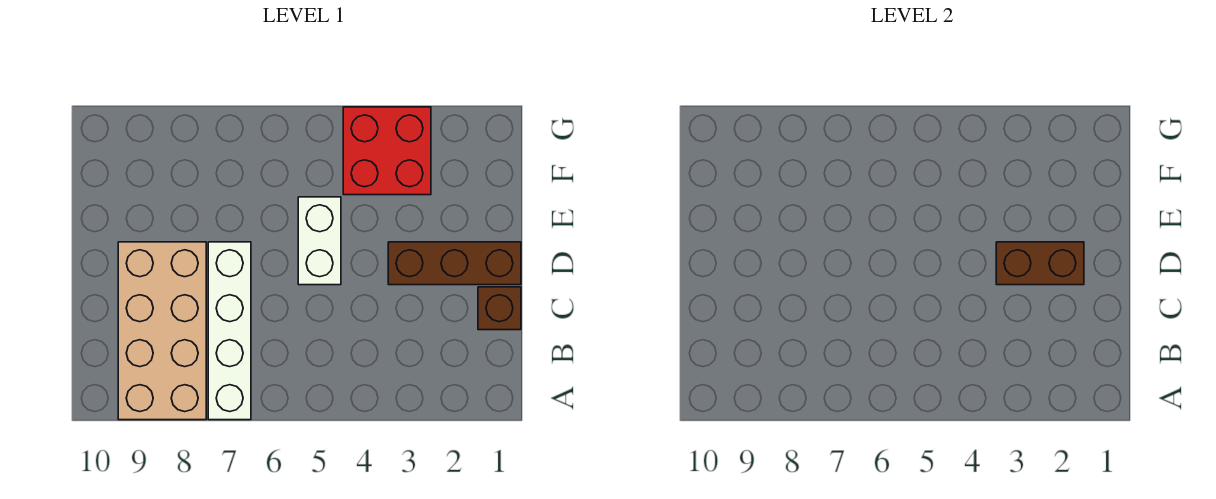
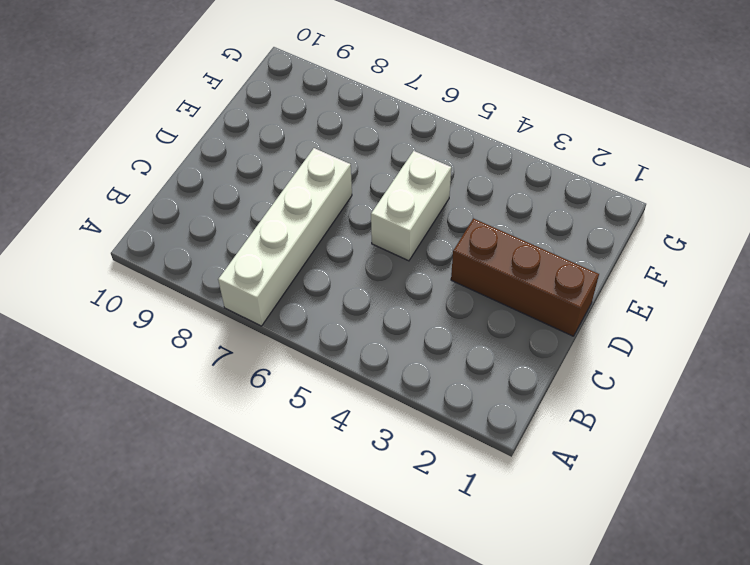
none -> tan brick A8:D9 level 1
none -> brown brick C1 level 1

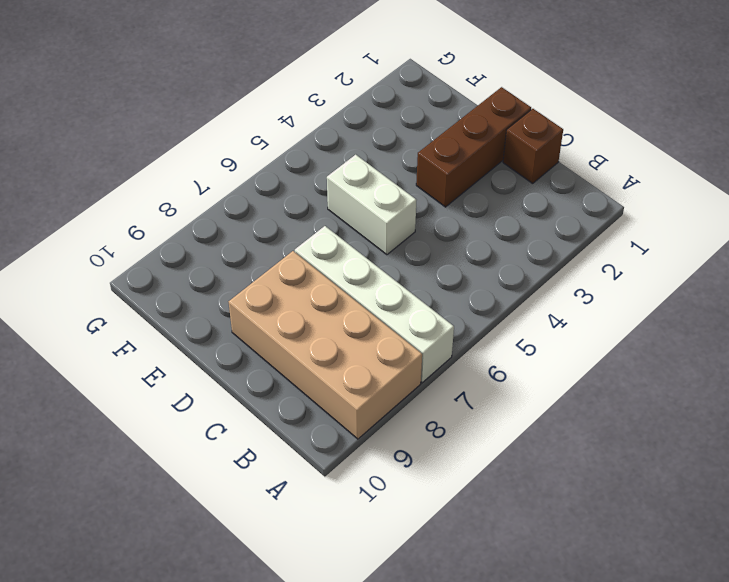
none -> red brick F3:G4 level 1
none -> brown brick D2:D3 level 2

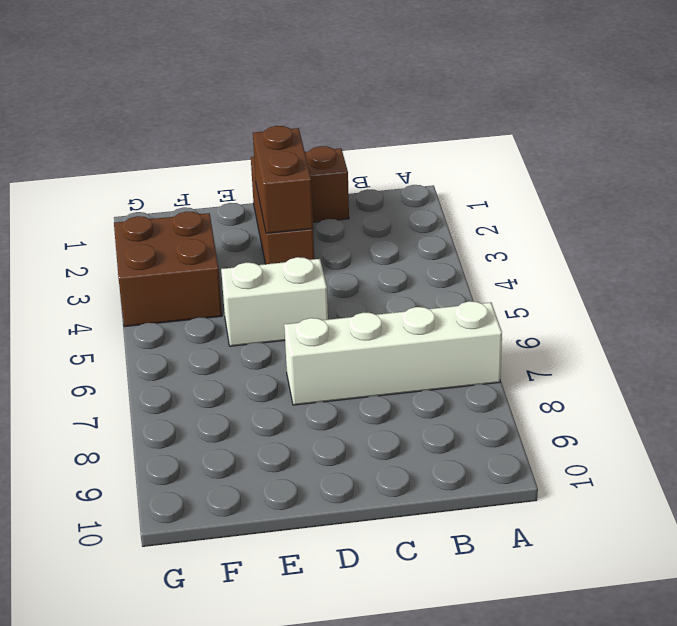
brown brick F3:G4 level 1 -> red brick F3:G4 level 1
none -> tan brick A8:D9 level 1

